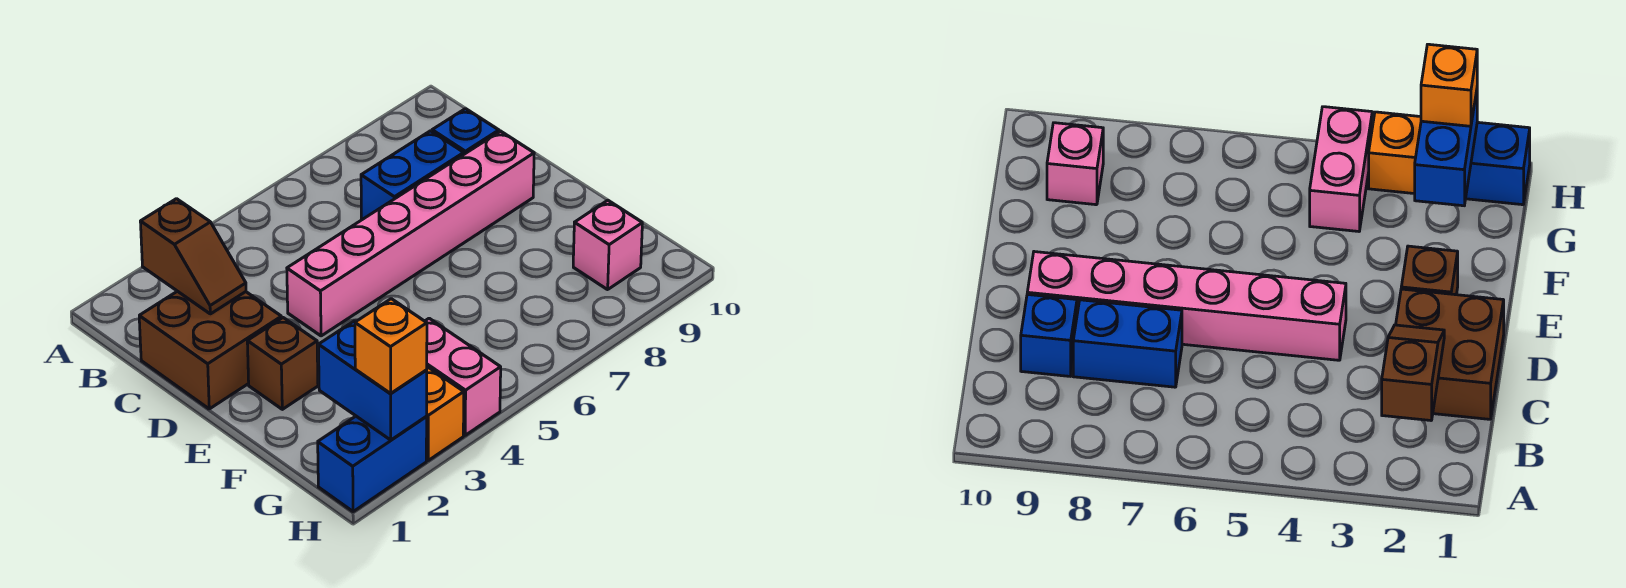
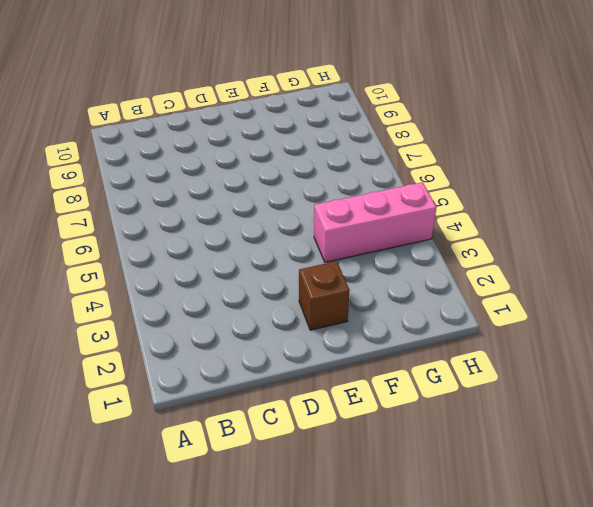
pink brick F4:H4 level 1 -> pink brick G4:H4 level 1
none -> brown brick C1:D2 level 1
none -> blue brick C7:C8 level 1
none -> blue brick C9 level 1

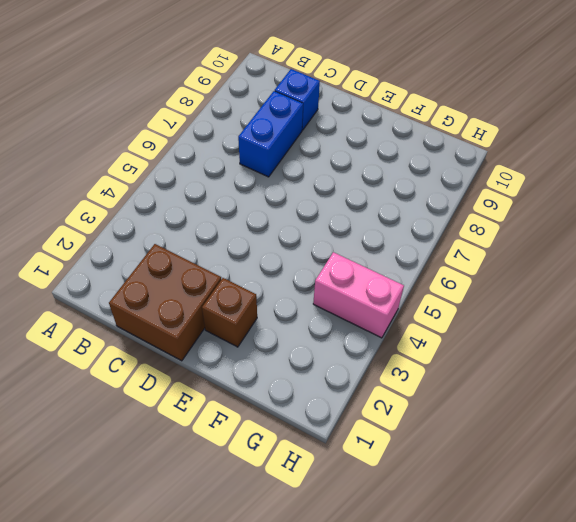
none -> pink brick D4:D9 level 1
none -> pink brick G9 level 1
none -> blue brick H1:H2 level 1

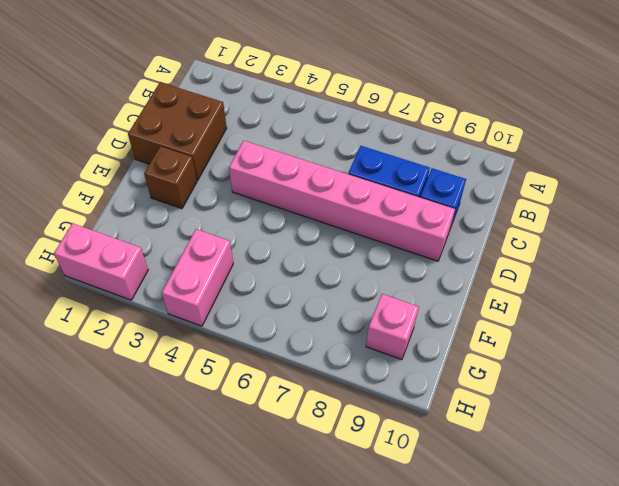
pink brick H1:H2 level 1 -> blue brick H1:H2 level 1
none -> orange brick H3 level 1
none -> brown slope B2:C2 level 2 top B
none -> blue brick G2:H2 level 2

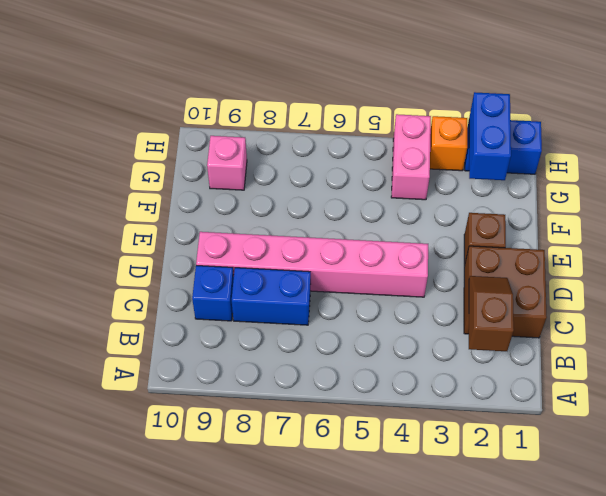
none -> orange brick H2 level 3

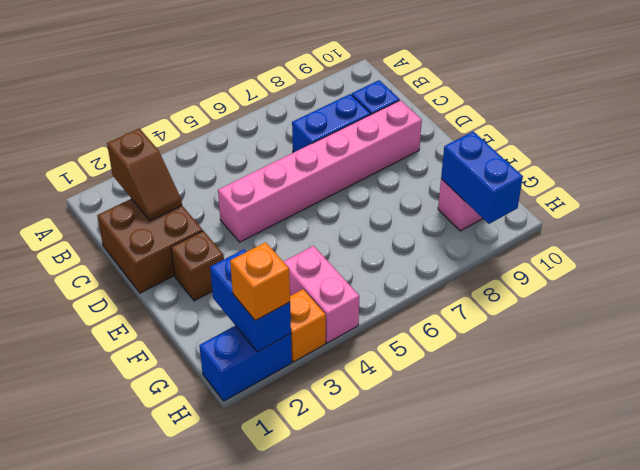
blue brick G9:H9 level 2 -> none

